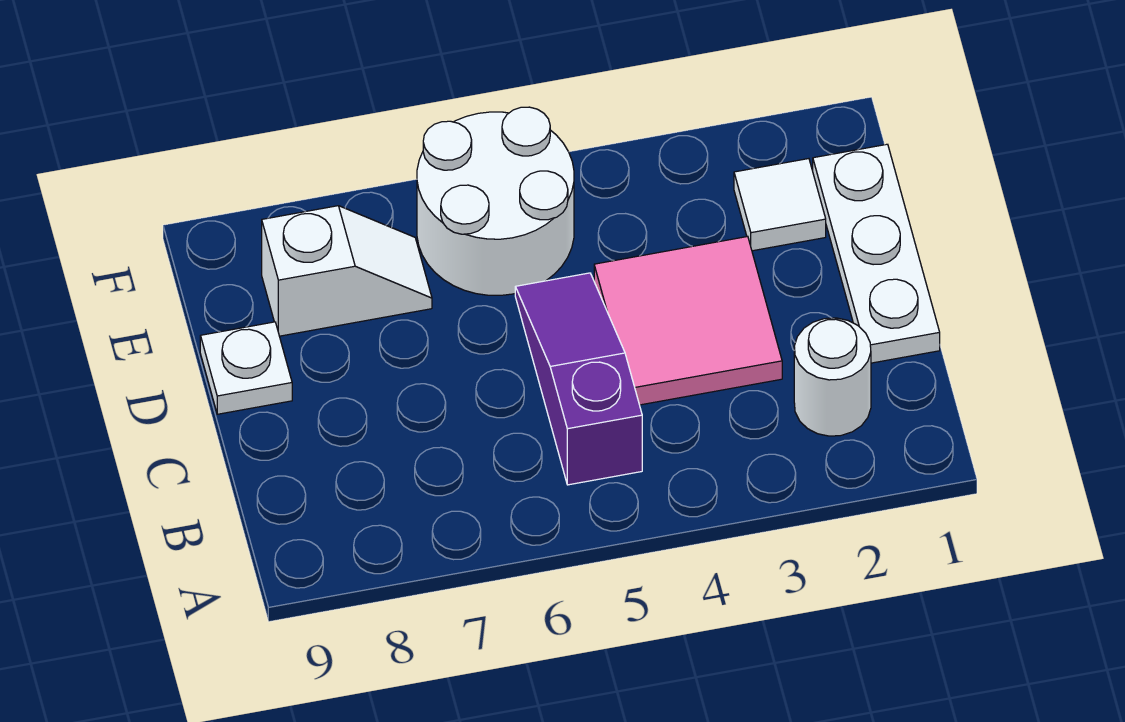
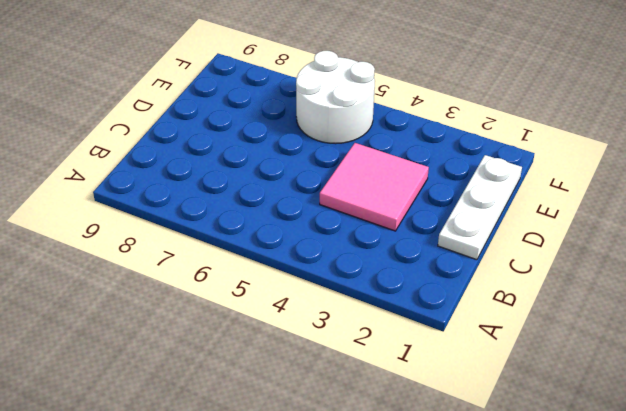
none -> white round brick B2 level 1
none -> purple slope B5:D5 level 1 top B

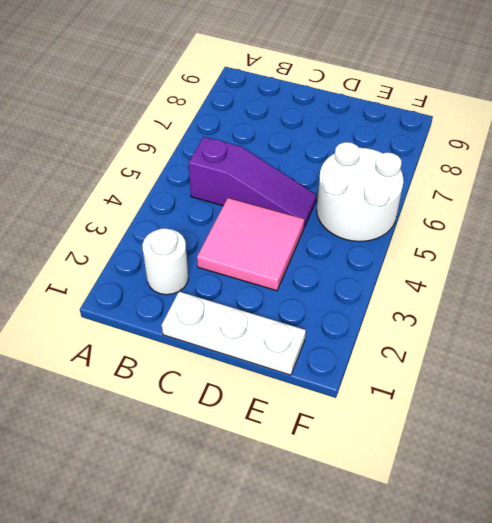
none -> white plate D9 level 1
none -> white tile E2 level 1

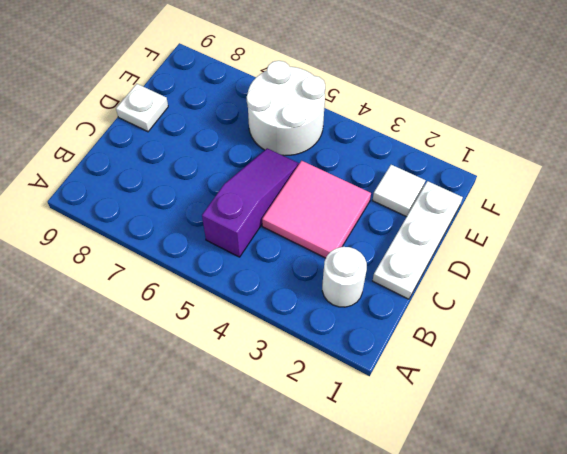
none -> white slope E7:E8 level 1 top 8

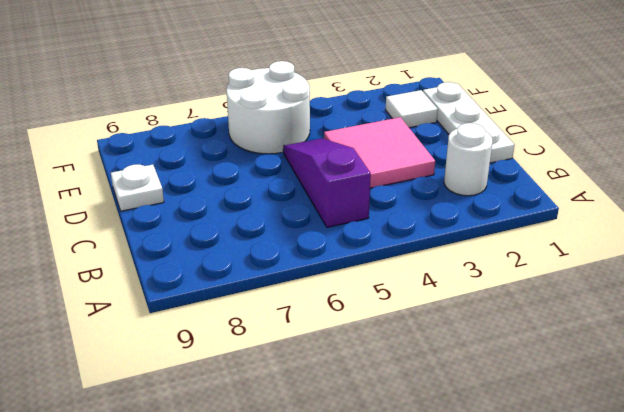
none -> white slope E7:E8 level 1 top 8

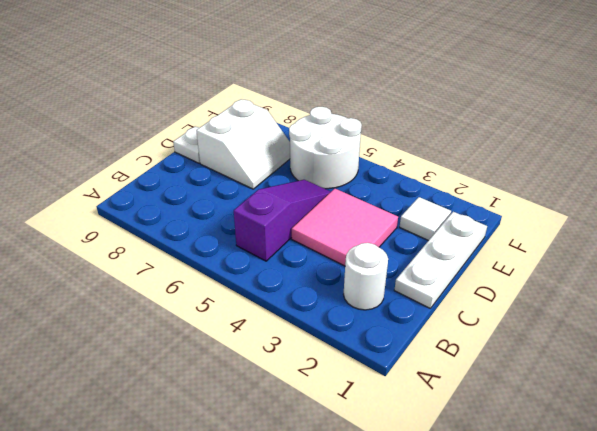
white slope D7:E8 level 1 top 8 -> white slope E7:E8 level 1 top 8

